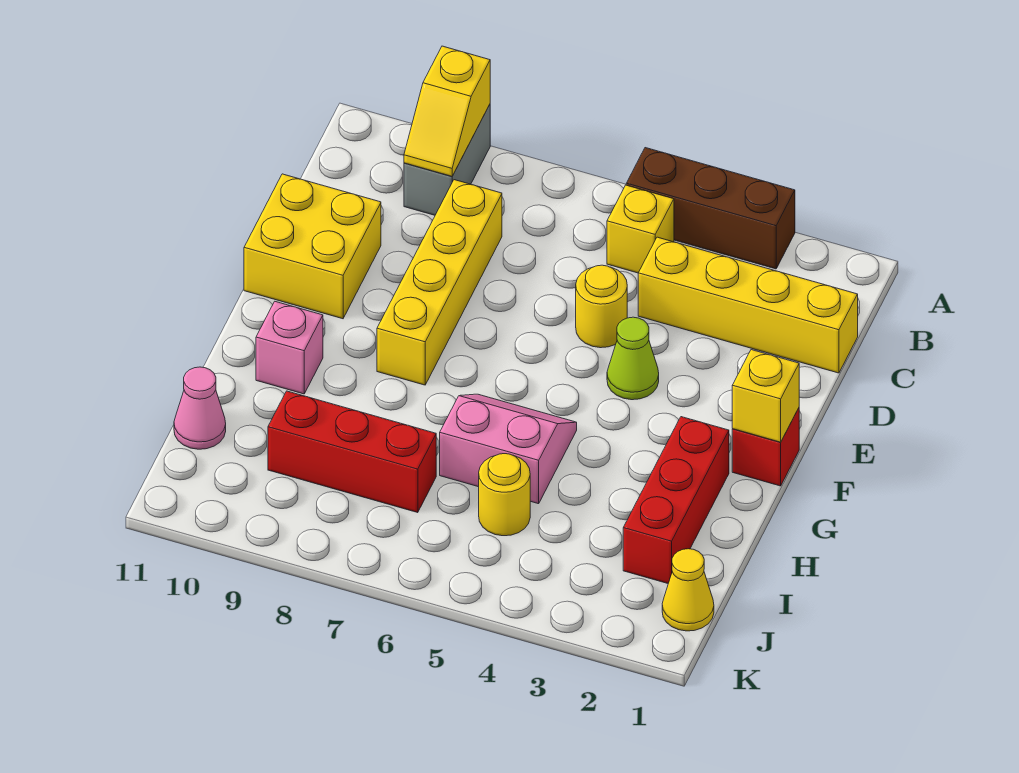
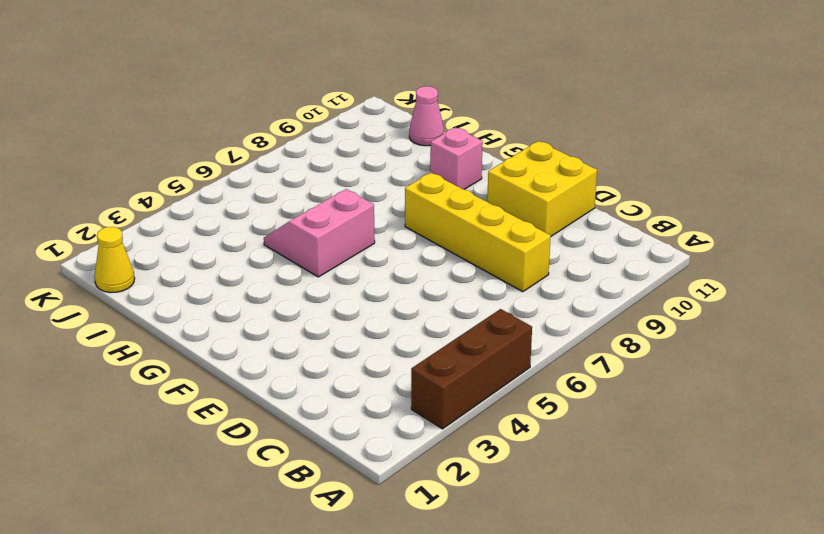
pink slope G5:H6 level 1 top G -> pink slope G5:H6 level 1 top H
none -> grey brick A9:B9 level 1
none -> yellow brick B5 level 1
none -> yellow brick C1:C4 level 1

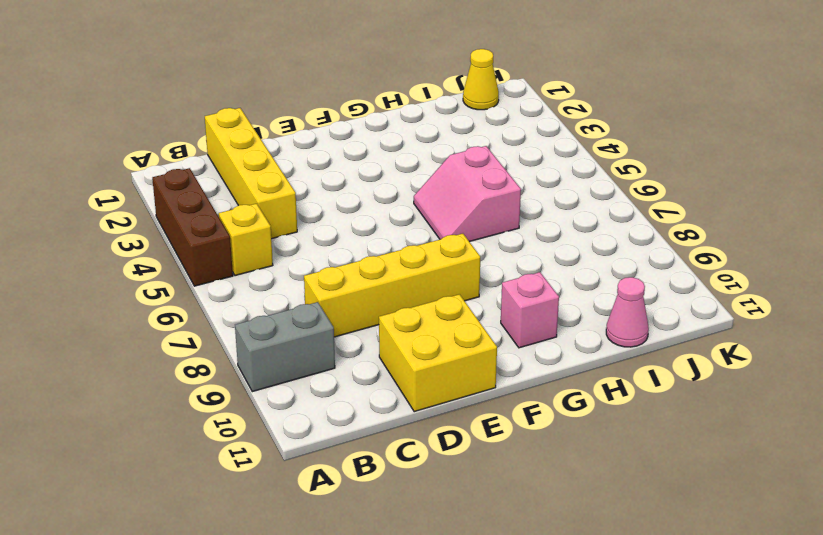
none -> yellow round brick D5 level 1
none -> lime cone E4 level 1
none -> red brick F1 level 1

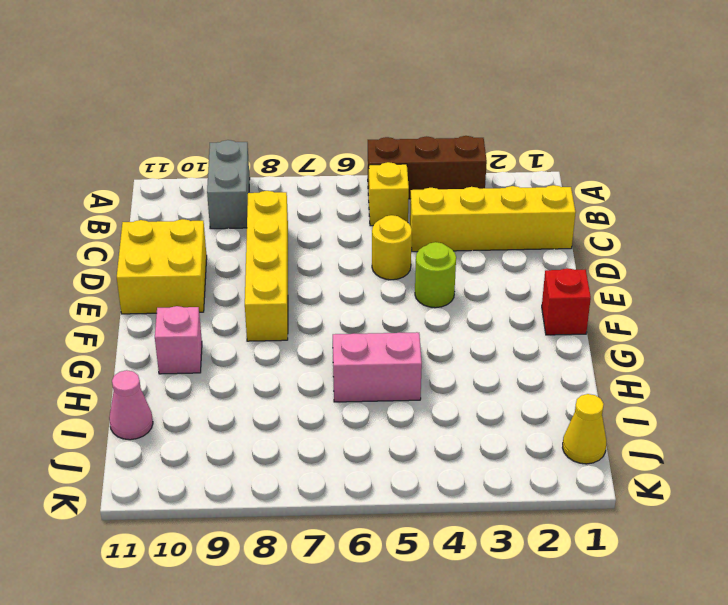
lime round brick E4 level 1 -> lime cone E4 level 1
none -> red brick G2:I2 level 1
none -> yellow round brick I5 level 1
none -> red brick I7:I9 level 1

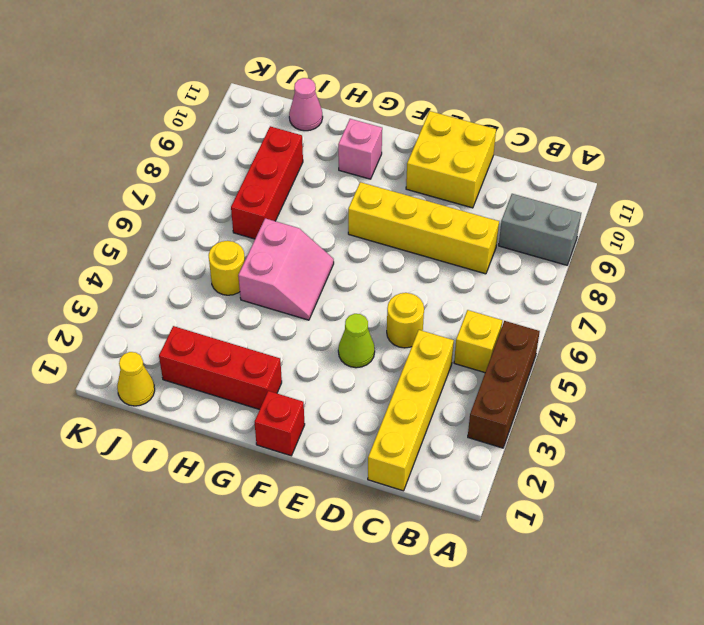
none -> yellow slope A9:B9 level 2 top A
none -> yellow brick F1 level 2

